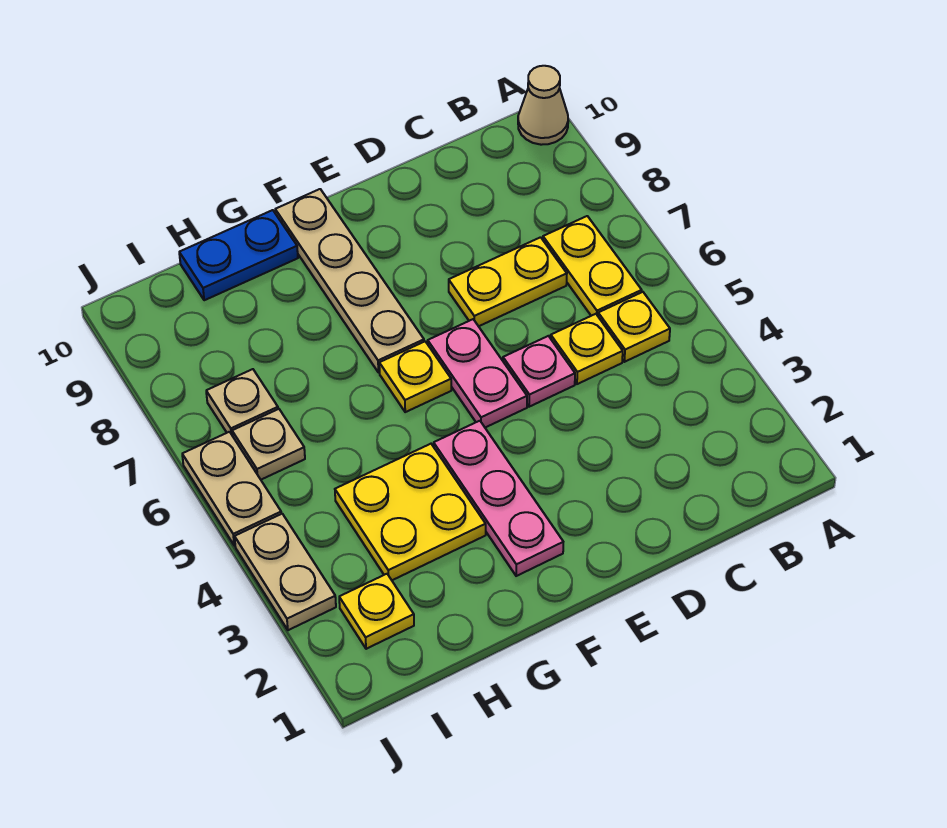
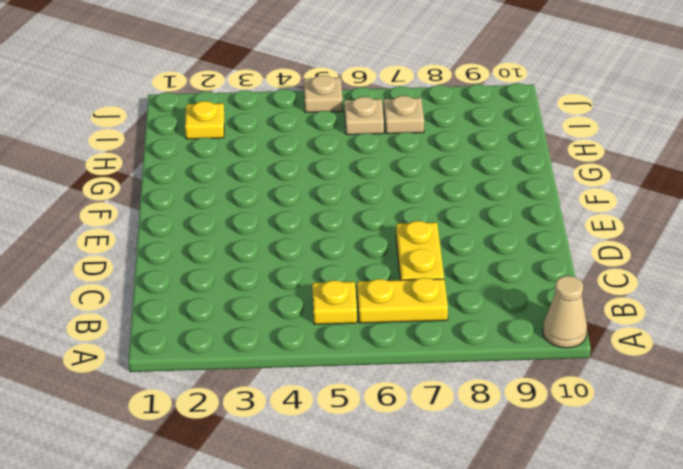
tan plate J5 level 1 -> tan plate J5:J6 level 1
none -> yellow plate C5 level 1
none -> pink plate D5 level 1
none -> pink plate E5:E6 level 1

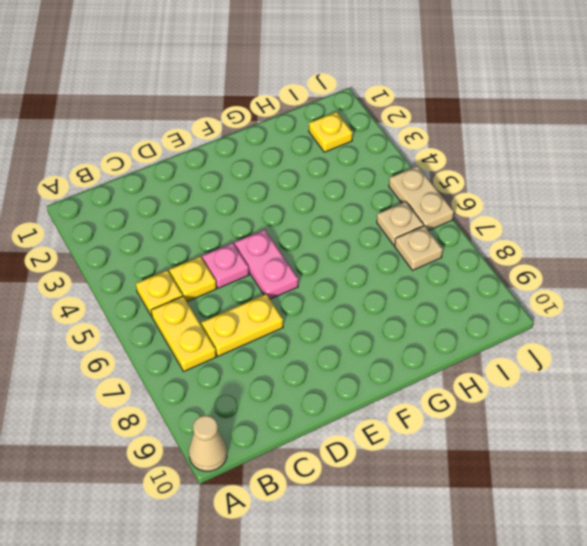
none -> pink plate F2:F4 level 1
none -> yellow plate F6 level 1
none -> tan plate F7:F10 level 1

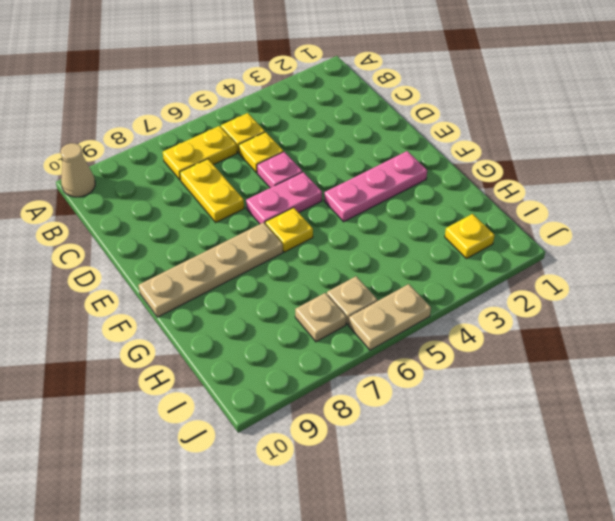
none -> yellow plate G3:H4 level 1
none -> blue plate G10:H10 level 1
none -> tan plate J3:J4 level 1

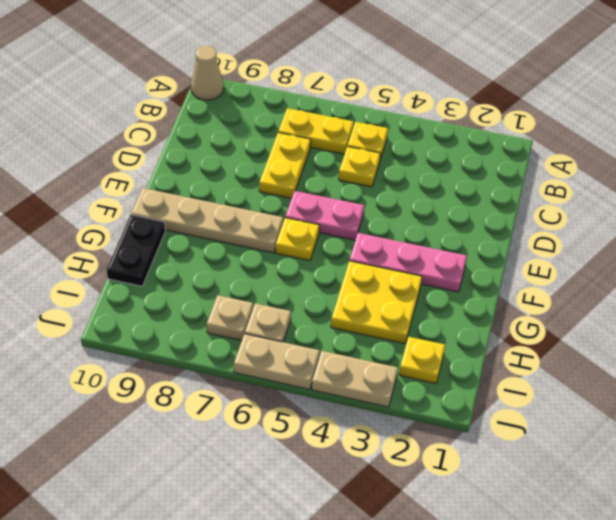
black plate G10:H10 level 1 -> blue plate G10:H10 level 1
none -> pink plate D5 level 1

